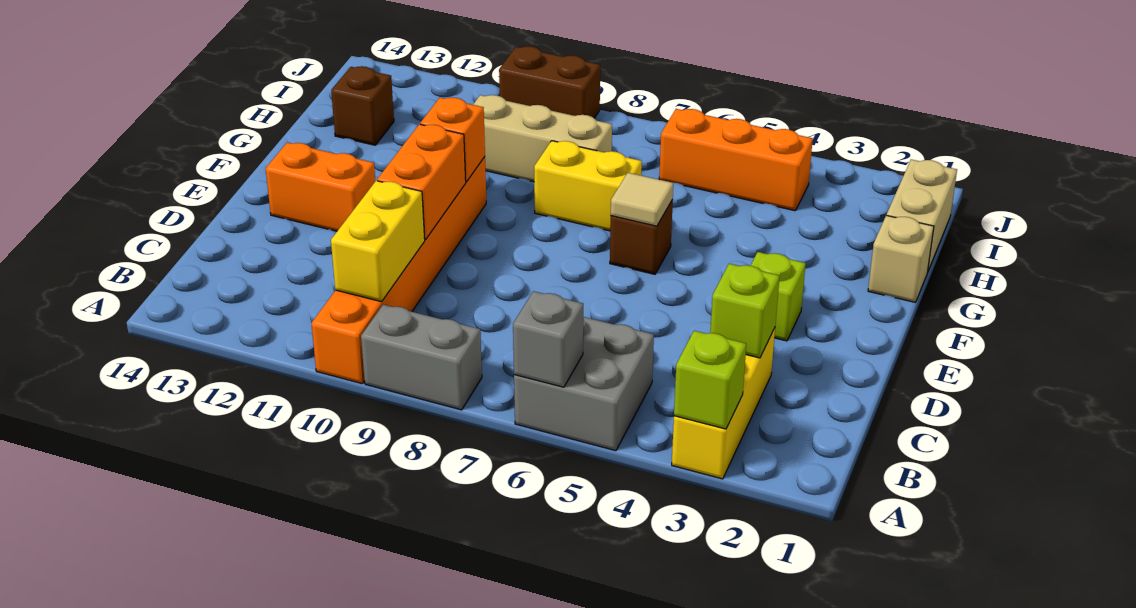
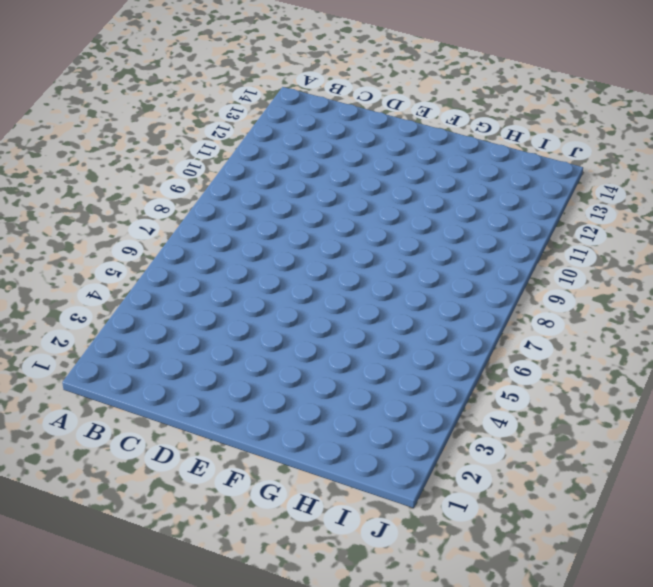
none -> yellow brick A3:C3 level 1
none -> grey brick A5:B6 level 1
none -> grey brick A8:A9 level 1

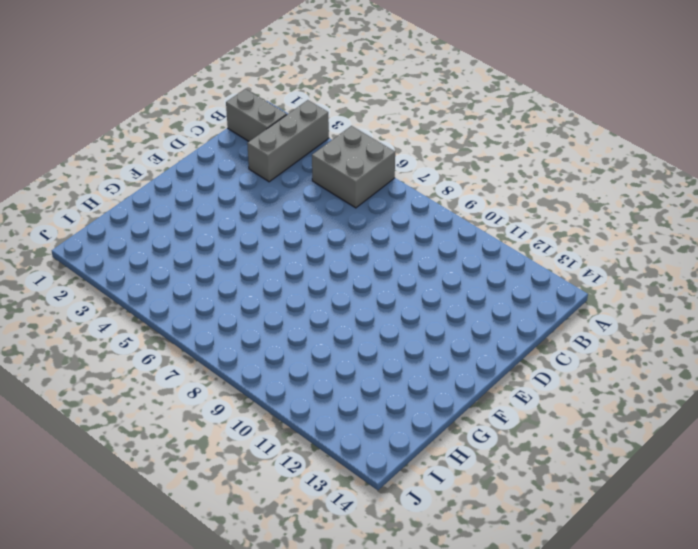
grey brick A3:C3 level 1 -> yellow brick A3:C3 level 1
grey brick B1:B2 level 1 -> grey brick A8:A9 level 1
none -> orange brick A10:F10 level 1
none -> lime brick E3 level 1
none -> orange brick E12:E13 level 1

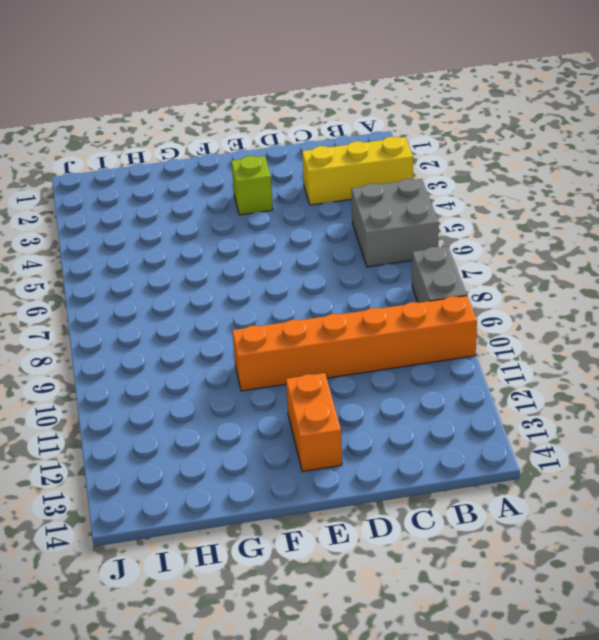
none -> brown brick F6 level 1
none -> tan brick G1 level 1
none -> yellow brick G7:G8 level 1

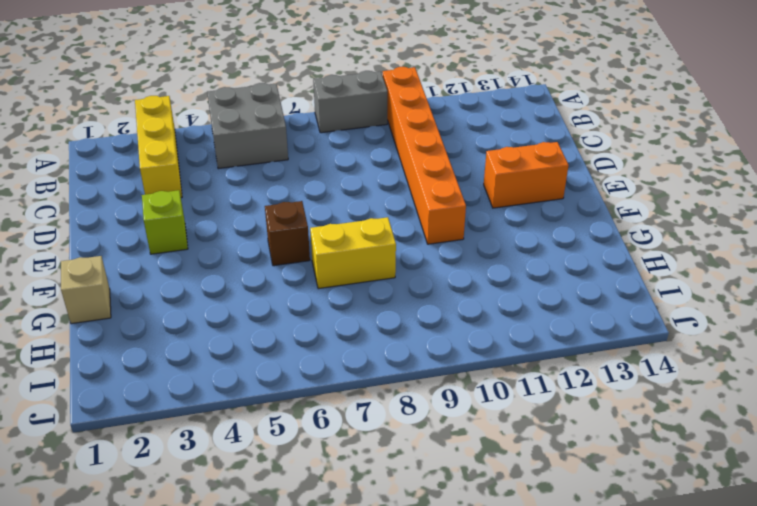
none -> tan brick H1:I1 level 1
none -> tan brick H8:H10 level 1
none -> brown brick H13 level 1

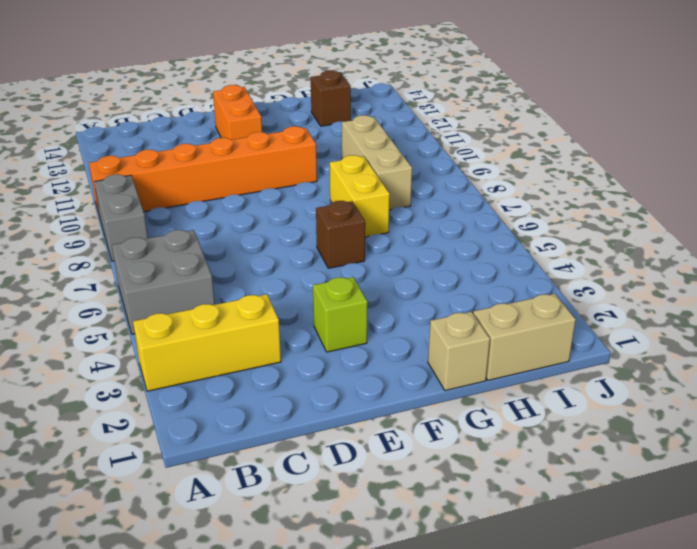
none -> orange brick I4:I6 level 1
none -> brown brick J9:J10 level 1
none -> lime brick A3 level 2

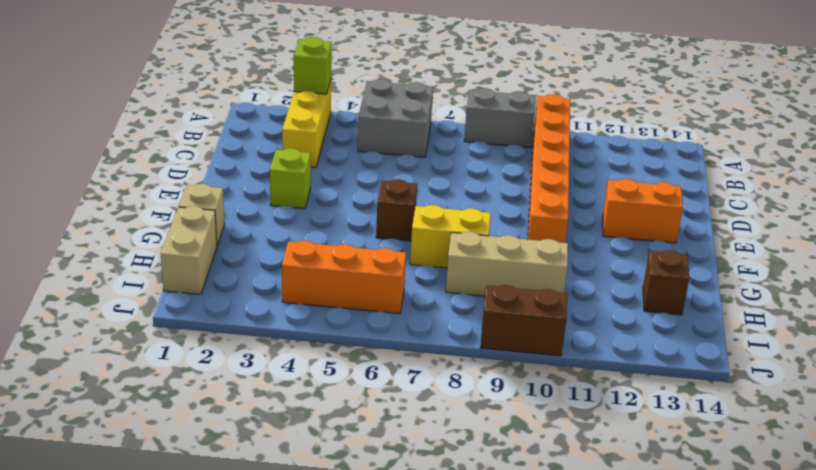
none -> grey brick A6 level 2
none -> yellow brick B10:C10 level 2
none -> lime brick C3 level 2

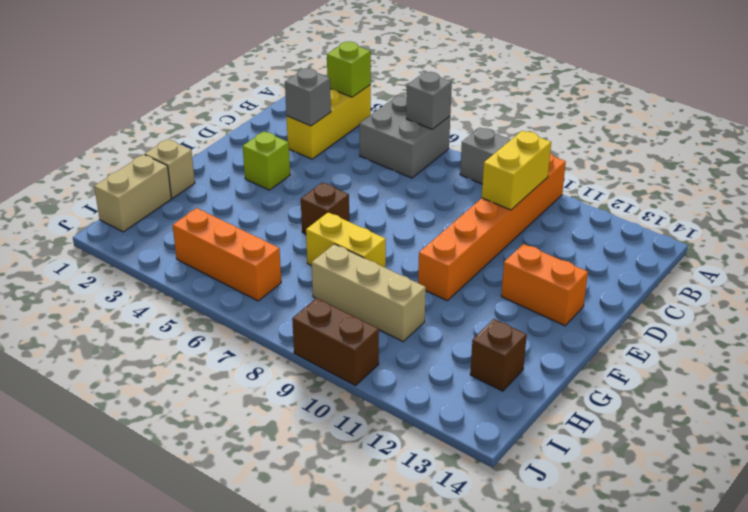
grey brick C3 level 2 -> lime brick C3 level 2
none -> orange brick D10:E10 level 2
none -> tan tile F6 level 2
none -> orange brick F10 level 2

